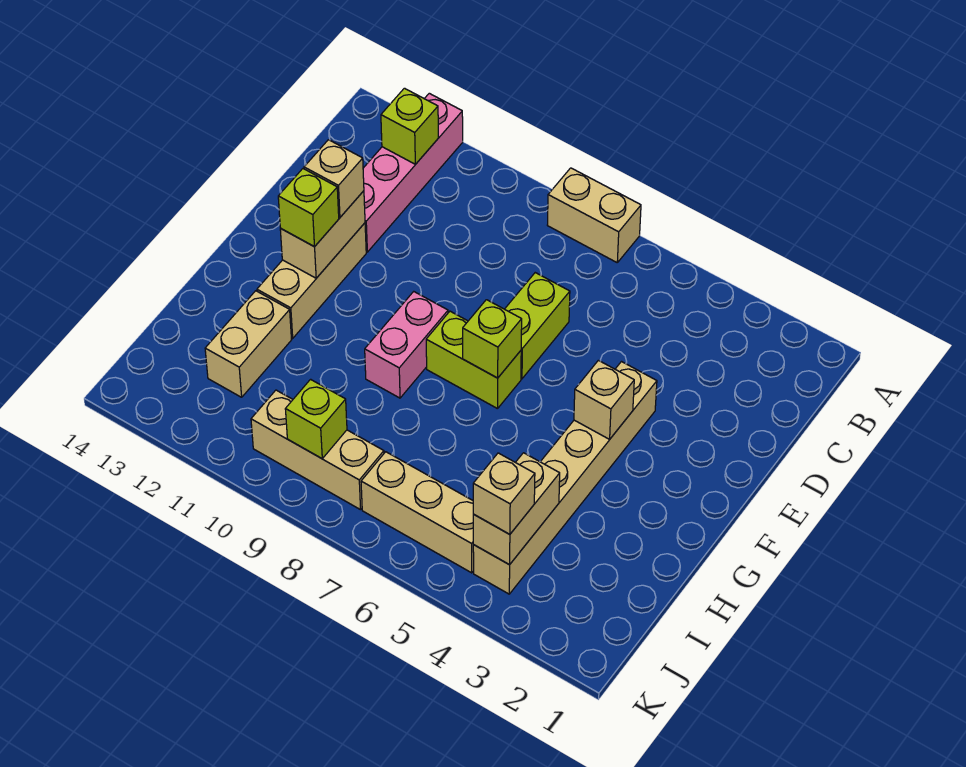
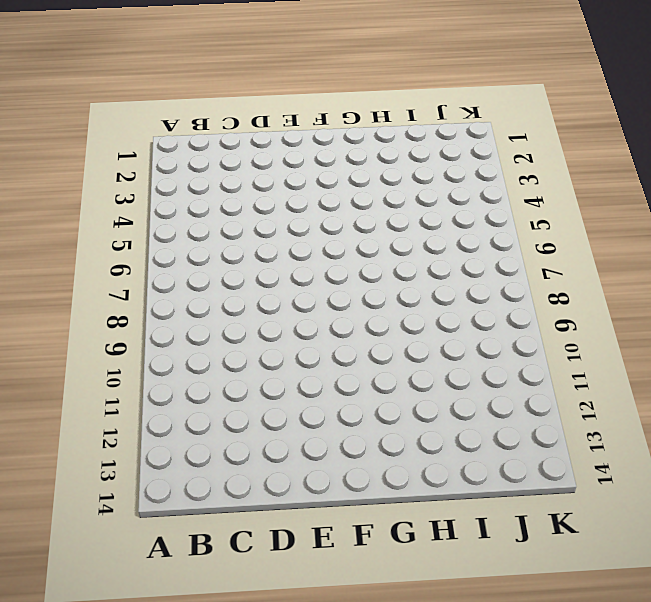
none -> tan brick A7:A8 level 1
none -> pink brick A12:D12 level 1
none -> lime brick D7:E7 level 1

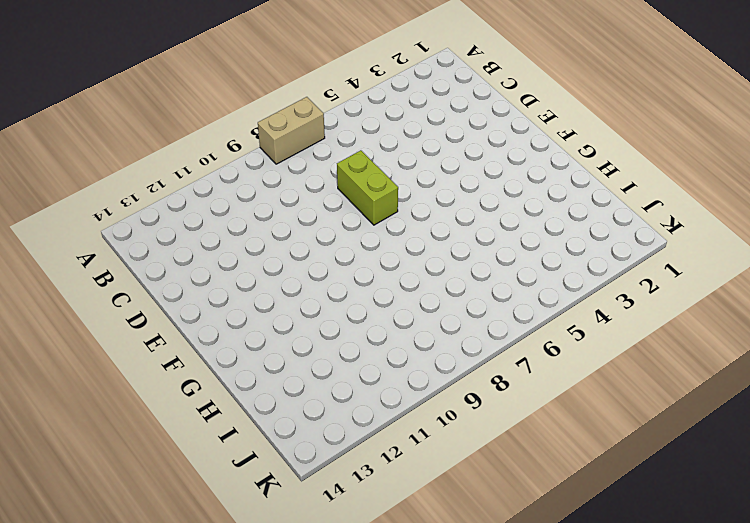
none -> pink brick A12:D12 level 1
none -> tan brick E4:J4 level 1
none -> tan brick E12:G12 level 1

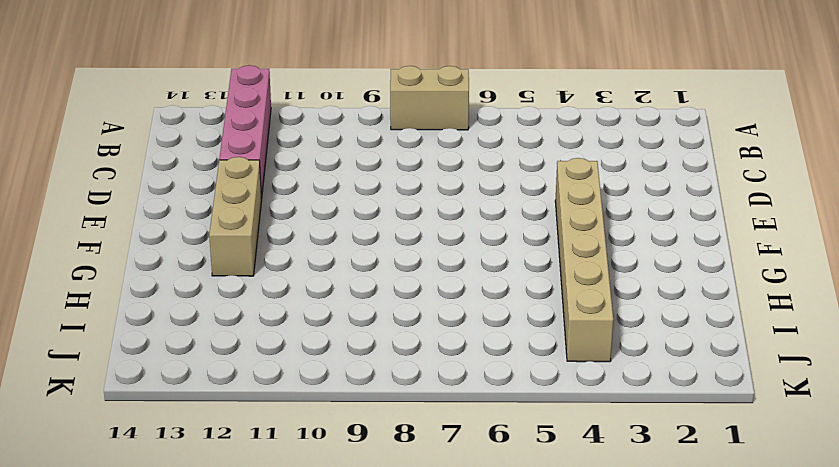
none -> lime brick D7:E7 level 1
none -> lime brick F7:F8 level 1
none -> pink brick F9:G9 level 1

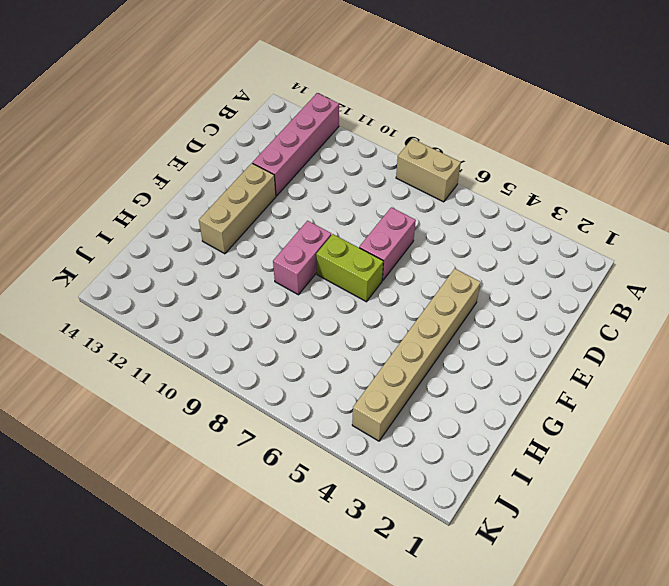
pink brick D7:E7 level 1 -> lime brick D7:E7 level 1
none -> tan brick H12:I12 level 1
none -> tan brick J5:J7 level 1
none -> tan brick J8:J10 level 1

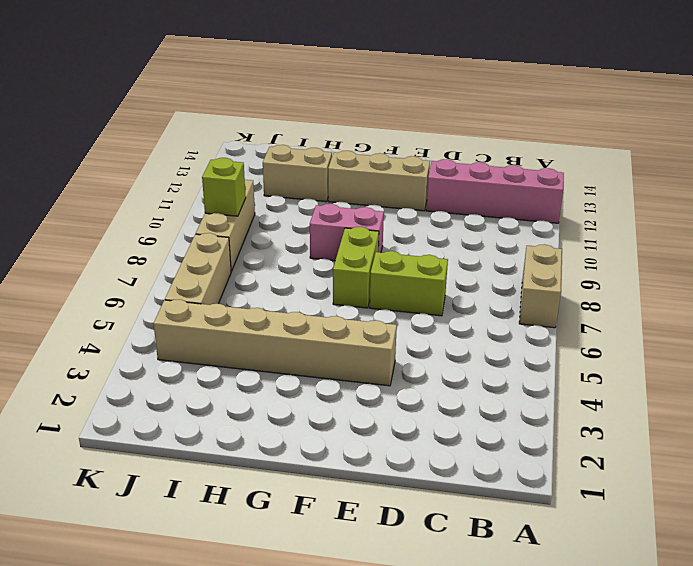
none -> lime brick B12 level 2
none -> tan brick E12:F12 level 2
none -> tan brick F4 level 2

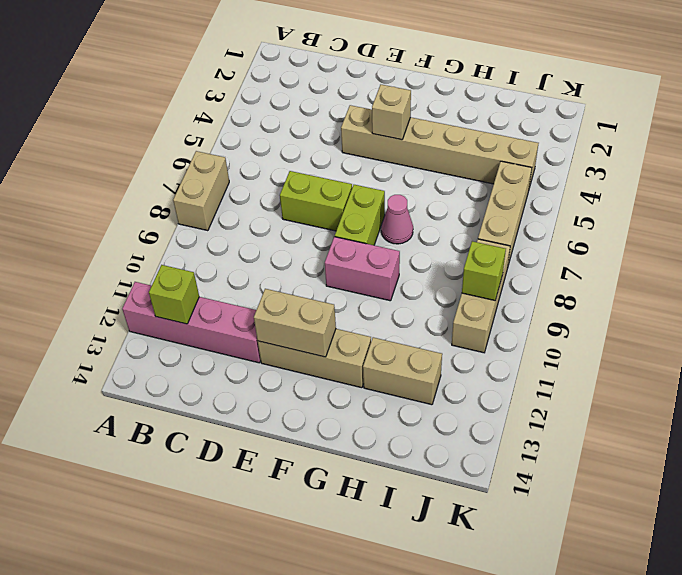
pink cone G7 level 1 -> none
none -> lime brick F7 level 2
none -> tan brick I4:J4 level 2
none -> tan brick E12 level 3

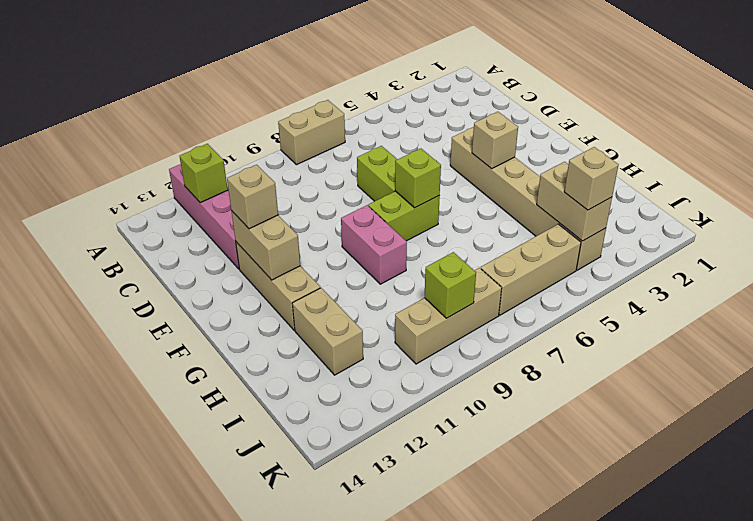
none -> lime brick F12 level 3

